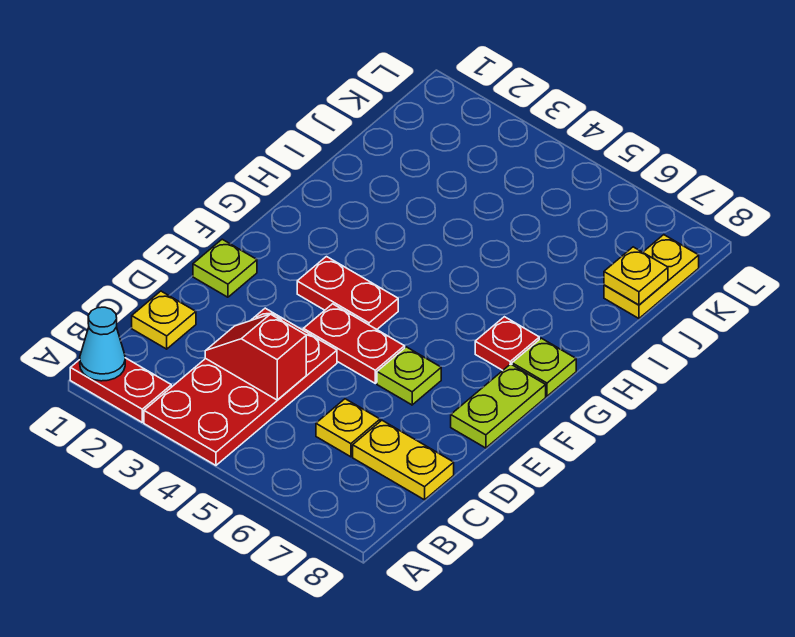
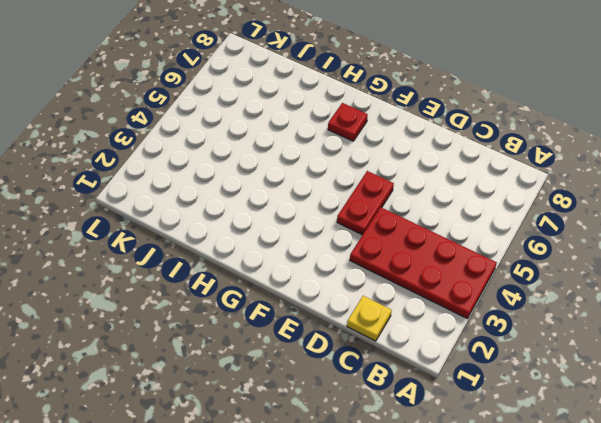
none -> red plate A1:A2 level 1
none -> yellow plate C6 level 1
none -> yellow plate C7:C8 level 1

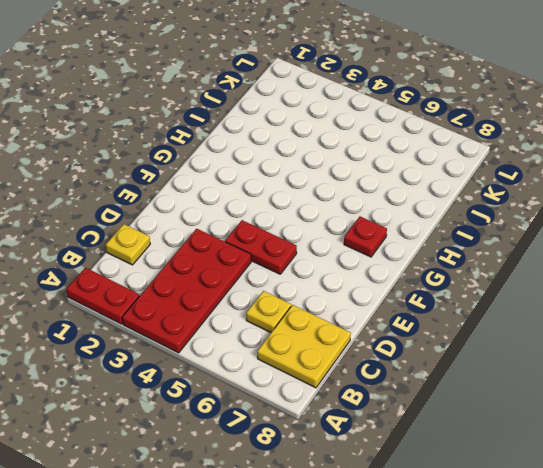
yellow plate B7:C8 level 1 -> yellow plate C7:C8 level 1
none -> lime plate E1 level 1
none -> lime plate E6 level 1
none -> lime plate E8:F8 level 1

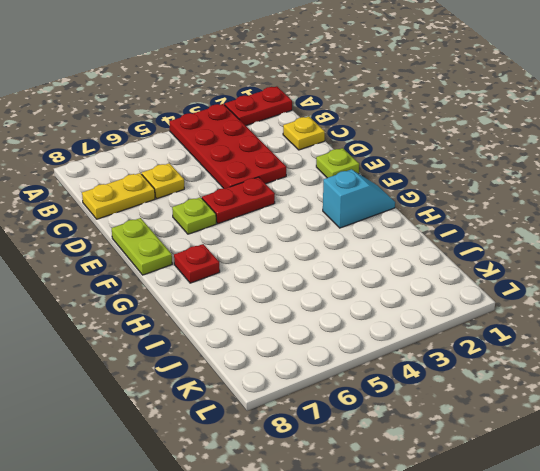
cyan slope G1:G2 level 1 top 2 -> none
none -> red plate F3:F4 level 1
none -> lime plate G8 level 1
none -> yellow plate J8:K8 level 1

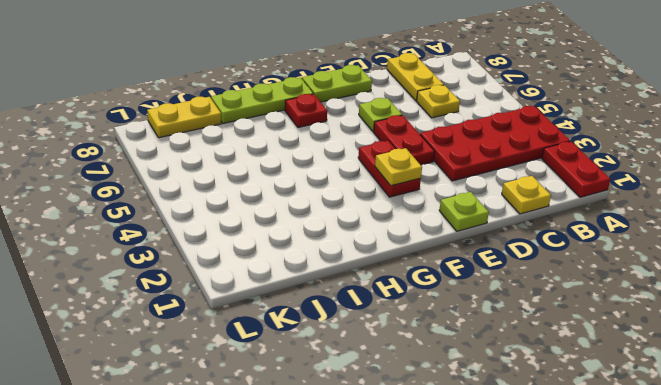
yellow plate F3 level 2 -> yellow plate J8 level 2
lime plate G8:I8 level 1 -> lime plate G8 level 1
none -> cyan cone A1 level 2
none -> red slope C3:C4 level 2 top 4

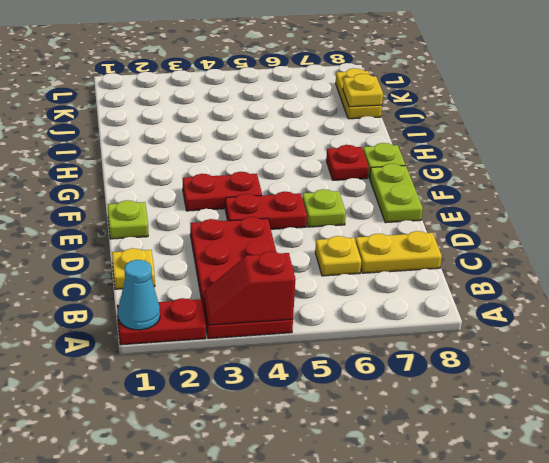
red slope A3:A4 level 2 top 4 -> red slope C3:C4 level 2 top 4

